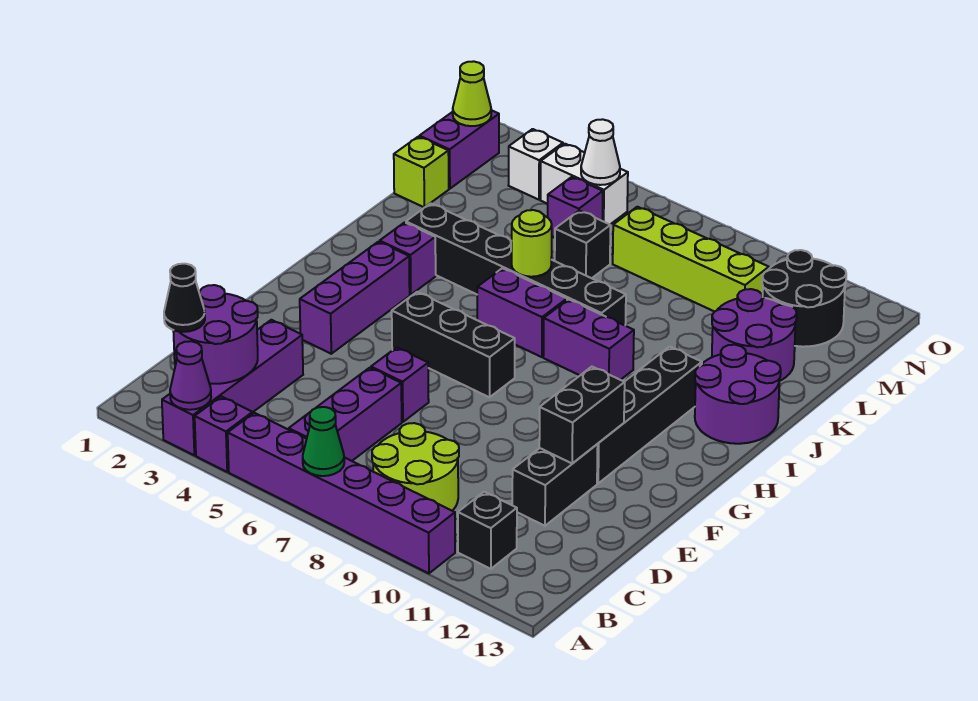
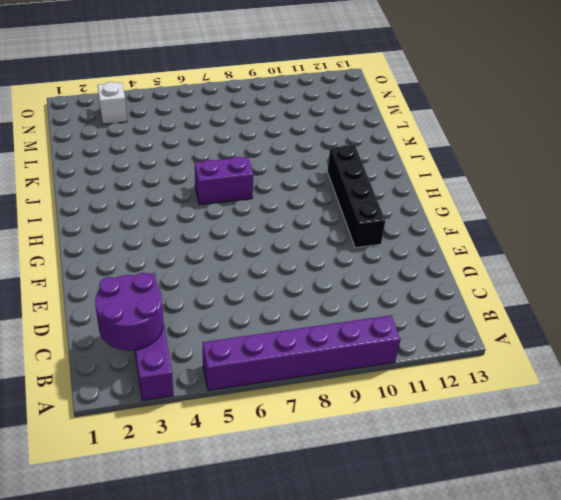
none -> purple brick A4 level 1
none -> purple brick B6:D6 level 1
none -> lime round brick B8:C9 level 1
none -> black brick B11 level 1

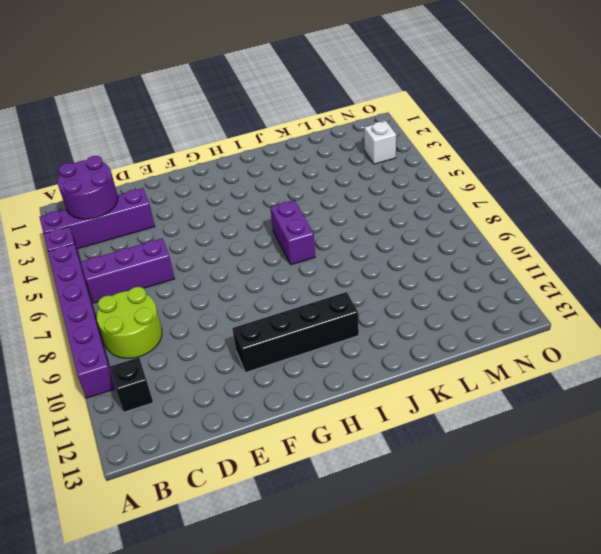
none -> black brick D11:E11 level 1
none -> purple brick E6 level 1
none -> purple brick F3:H3 level 1
none -> black brick G5:G7 level 1

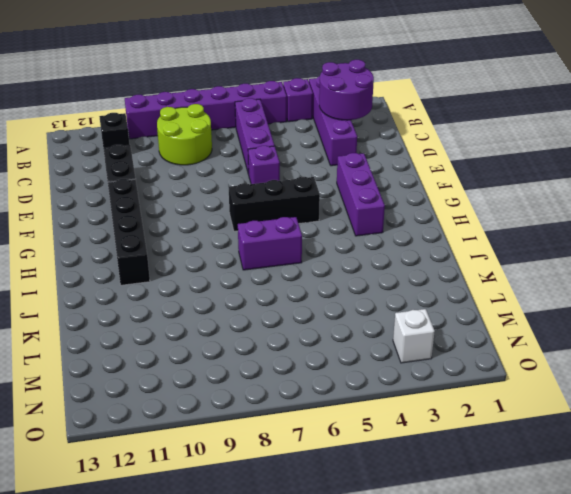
none -> purple brick I3 level 1
none -> purple brick I8:I9 level 1
none -> purple round brick I12:J13 level 1
none -> black brick J3:J8 level 1

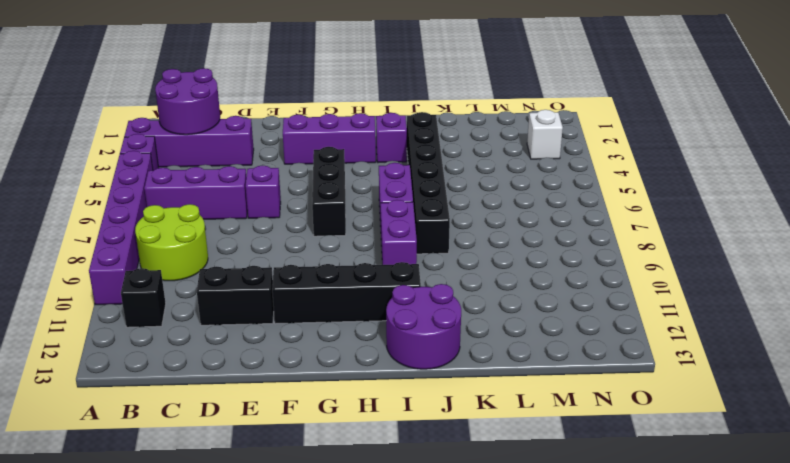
none -> purple round brick K11:L12 level 1
none -> lime brick L1 level 1
none -> black brick L6 level 1
none -> purple brick M1:N1 level 1

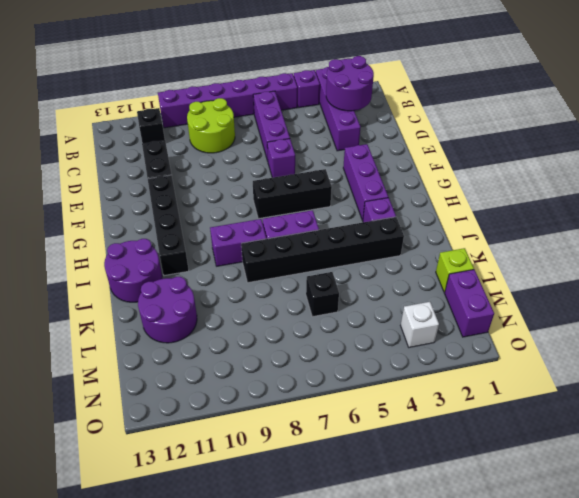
none -> purple brick M5 level 1
none -> lime brick M7:M10 level 1
none -> black round brick M11:N12 level 1
none -> white brick N4:N5 level 1

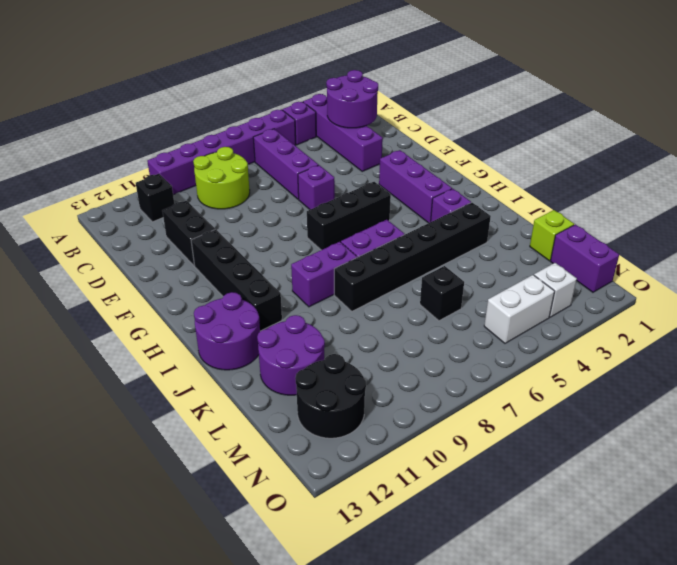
none -> purple brick M5 level 1
none -> lime brick M7:M10 level 1
none -> purple cone A3 level 2
none -> green cone A7 level 2

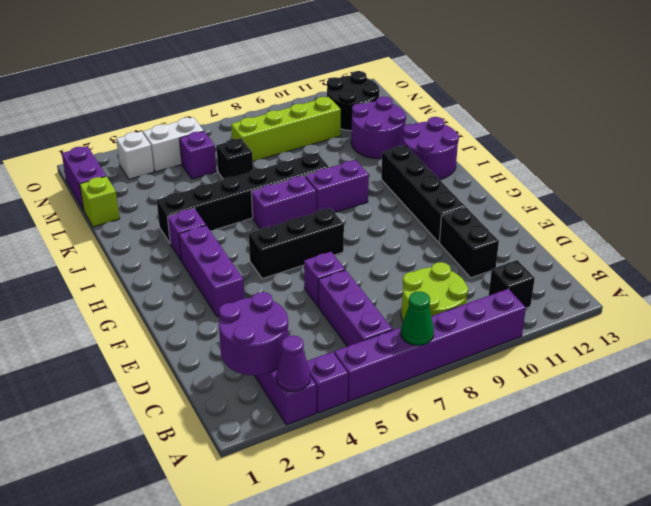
none -> black brick E11:F11 level 2
none -> lime round brick J6 level 2
none -> lime cone N1 level 2
none -> white cone N5 level 2

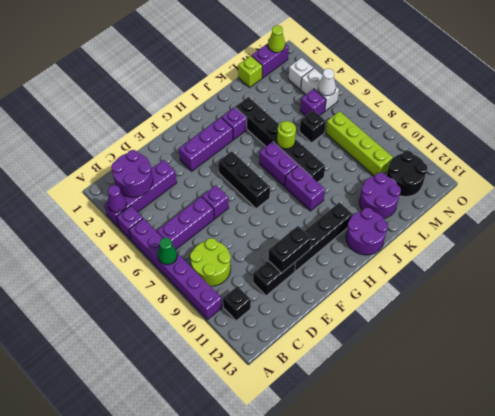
none -> black cone B2 level 3

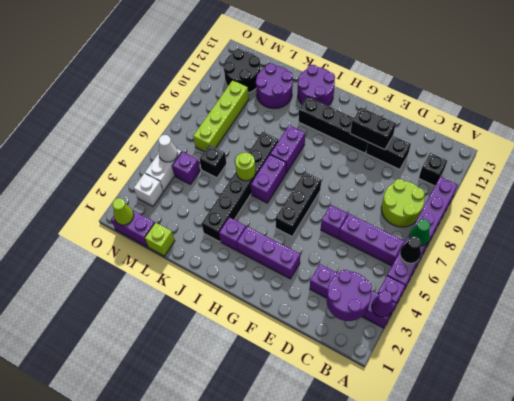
black cone A6 level 2 -> black cone B2 level 3

